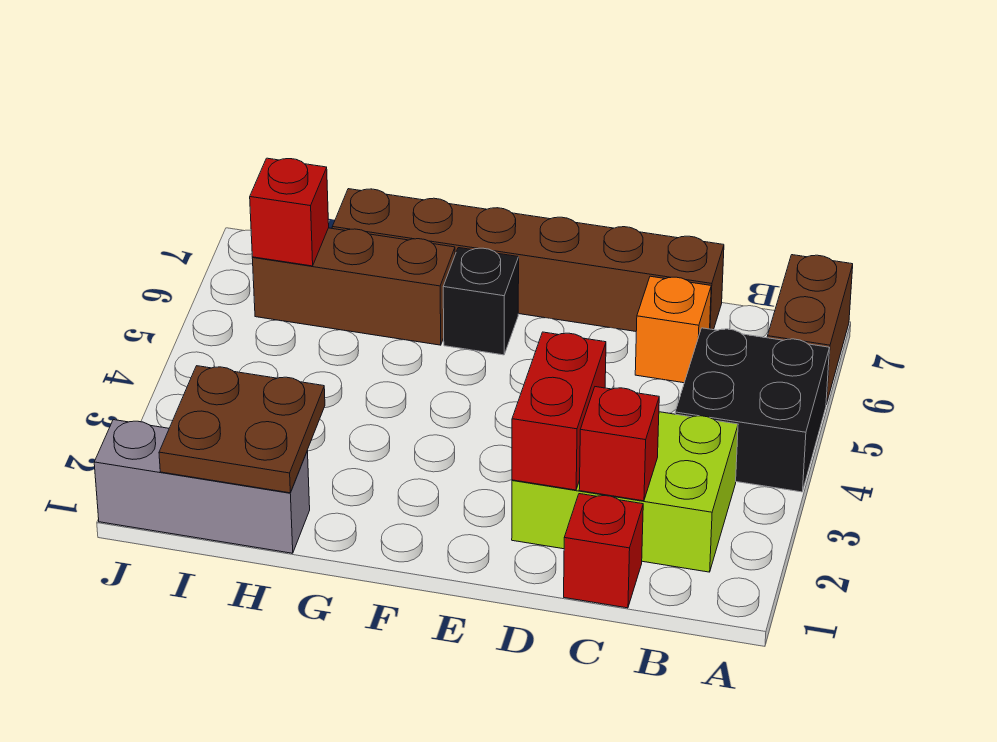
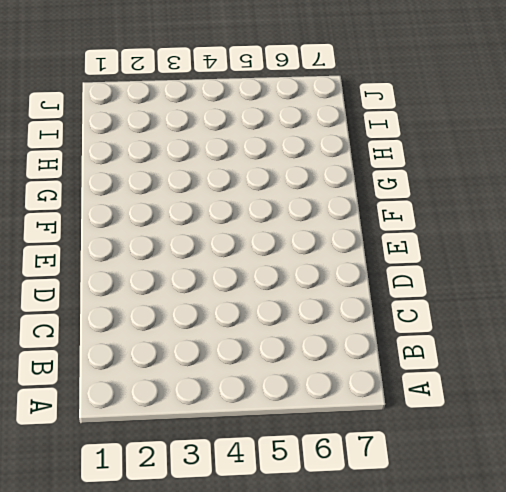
none -> black brick A4:B5 level 1
none -> brown brick A6:A7 level 1
none -> lime brick B2:D3 level 1

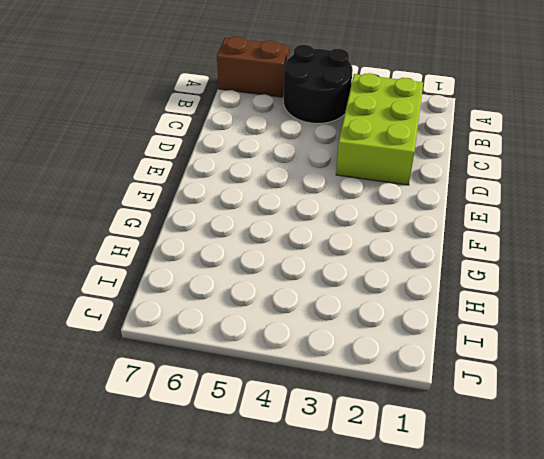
black round brick A4:B5 level 1 -> black brick A4:B5 level 1
none -> red brick C1 level 1
none -> orange brick C6 level 1
none -> brown brick C7:H7 level 1

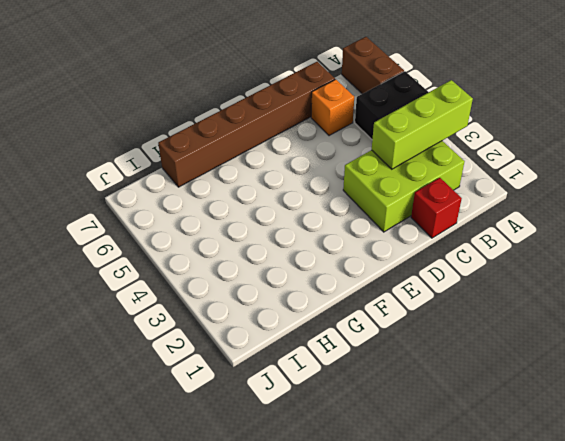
lime brick A3:C3 level 2 -> none
none -> black brick F6 level 1
none -> brown brick G6:I6 level 1
none -> grey brick H1:J1 level 1

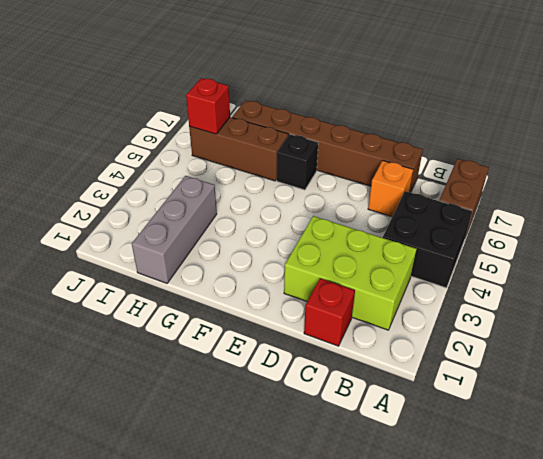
grey brick H1:H3 level 1 -> grey brick H1:J1 level 1
none -> red brick C2 level 2
none -> red brick D2:D3 level 2
none -> brown plate H1:I2 level 2

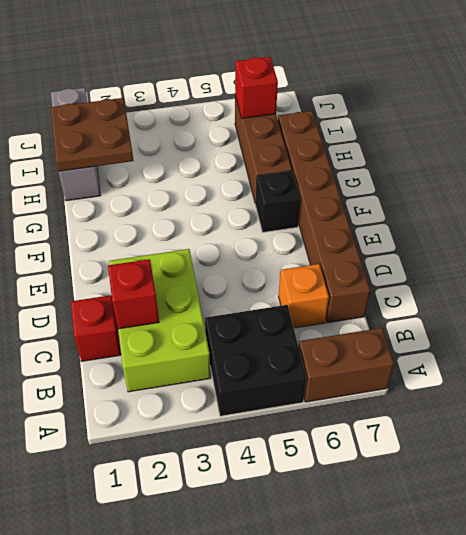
none -> red brick D2:D3 level 2

